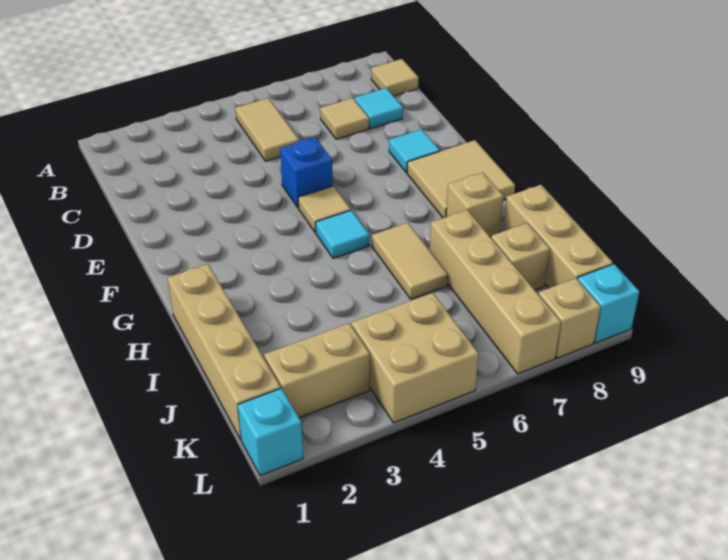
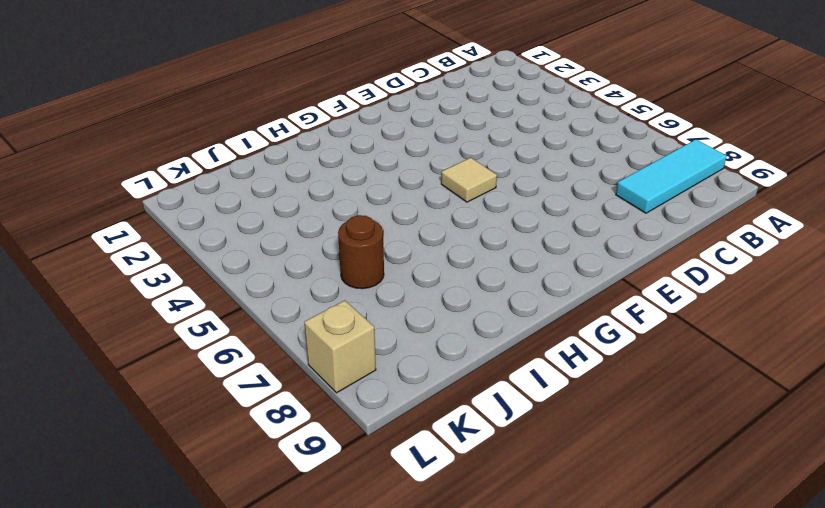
cyan tile A8:C8 level 1 -> cyan tile C8 level 1
brown round brick J6 level 1 -> none
none -> tan tile B5:C5 level 1
none -> tan tile B9 level 1
none -> tan tile C7 level 1

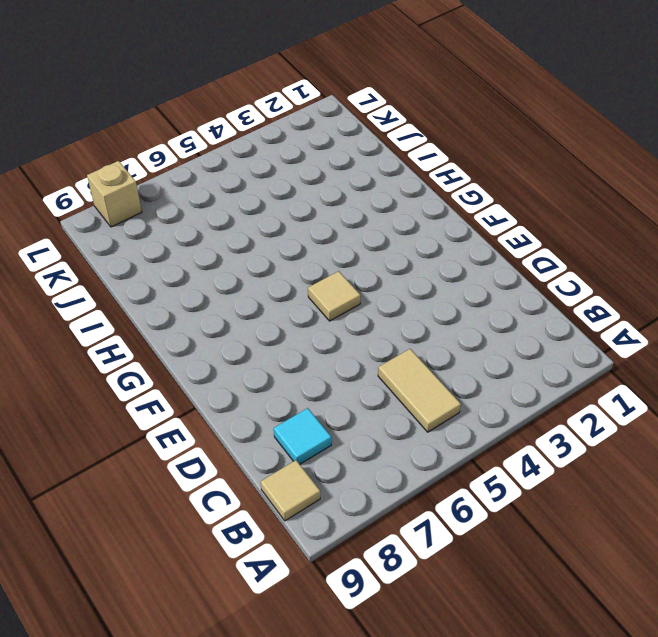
none -> tan tile C7 level 1
none -> blue brick E5 level 1
none -> cyan tile E8 level 1

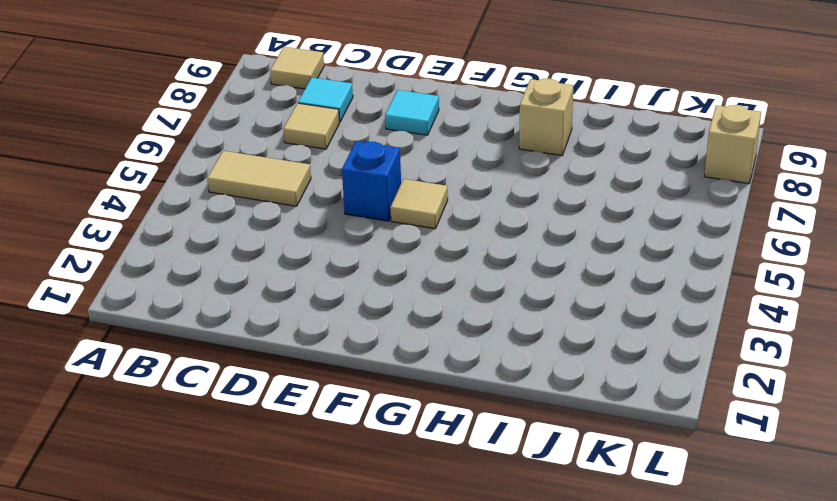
none -> tan tile F8:G9 level 1
none -> cyan tile G5 level 1
none -> tan brick H1:K1 level 1

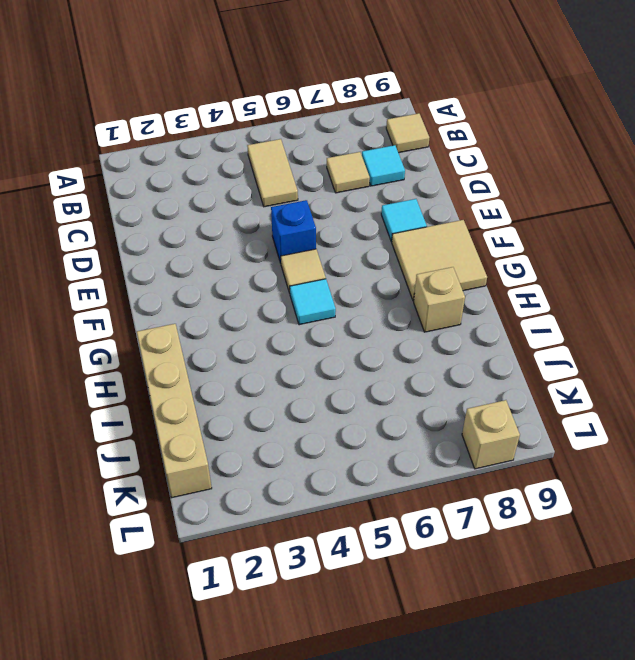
none -> tan tile H6:I6 level 1
none -> tan brick I7:L7 level 1
none -> tan brick I9:K9 level 1

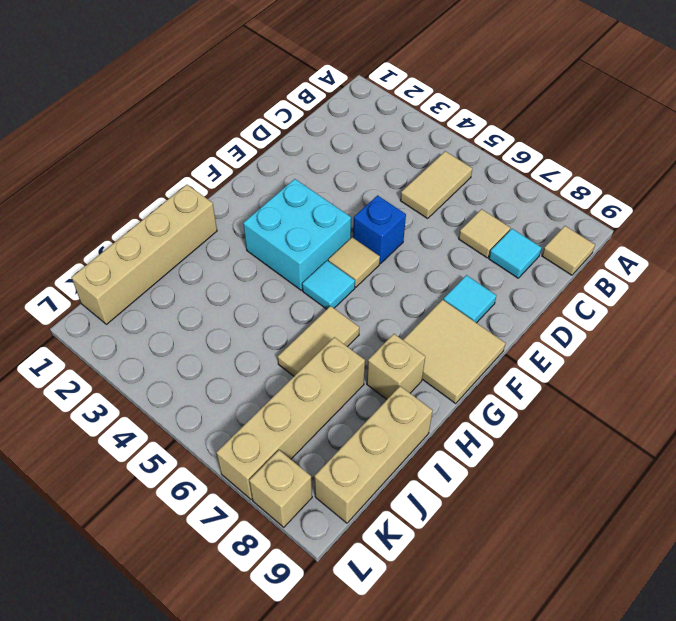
cyan brick F3:G4 level 1 -> none
none -> tan brick J8 level 1
none -> tan brick K2:K3 level 1
none -> tan brick K4:L5 level 1

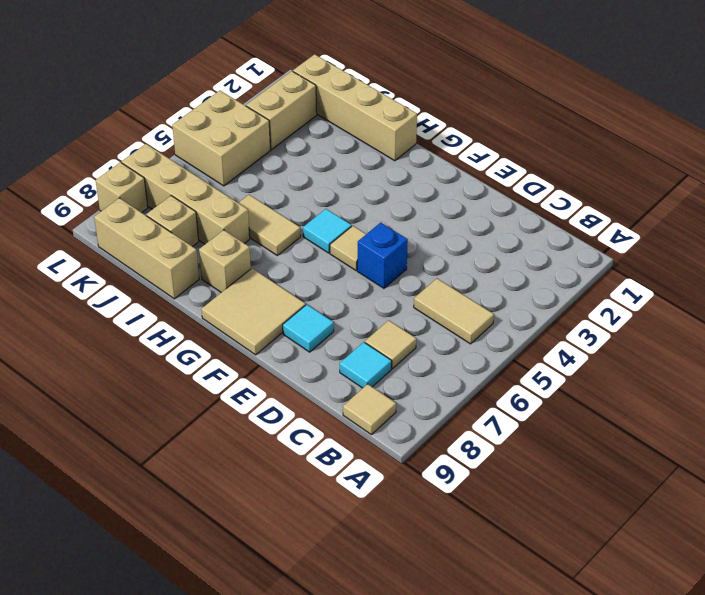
none -> cyan brick L1 level 1
none -> cyan brick L9 level 1

